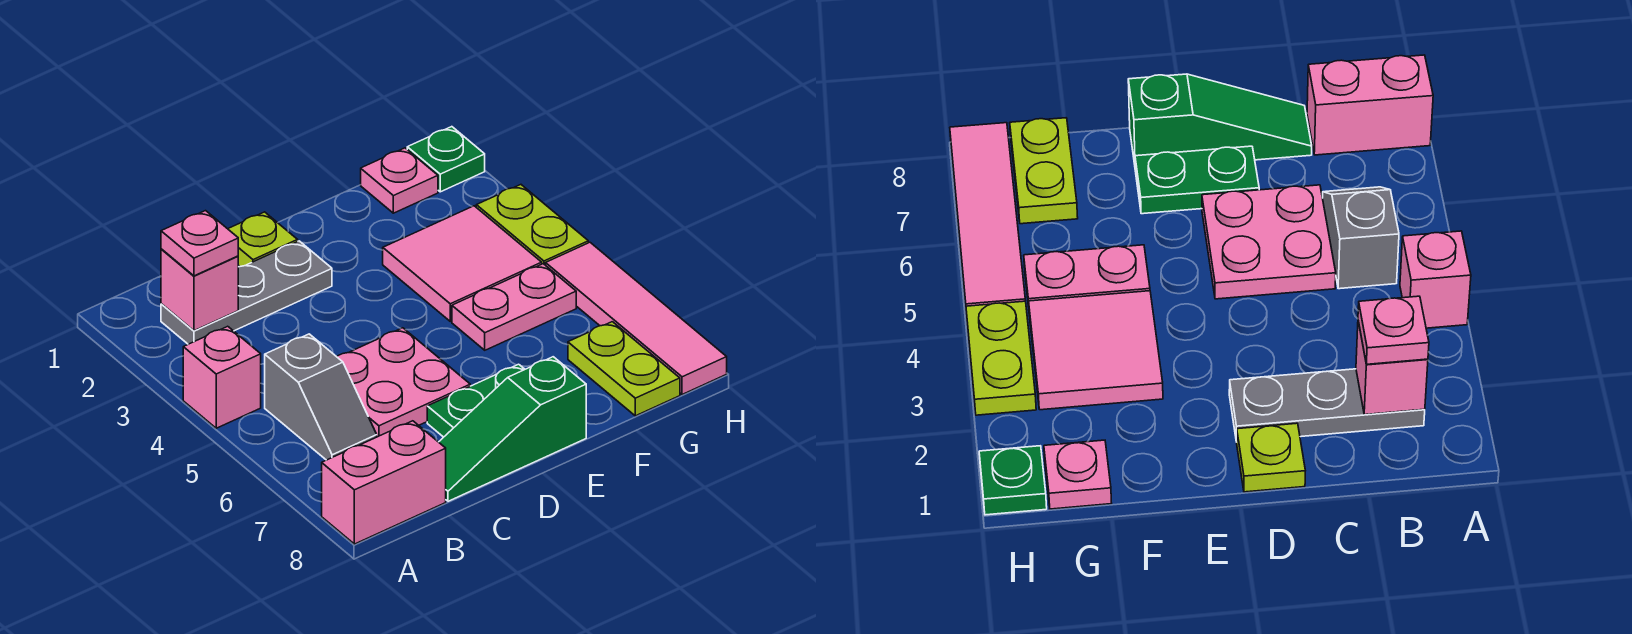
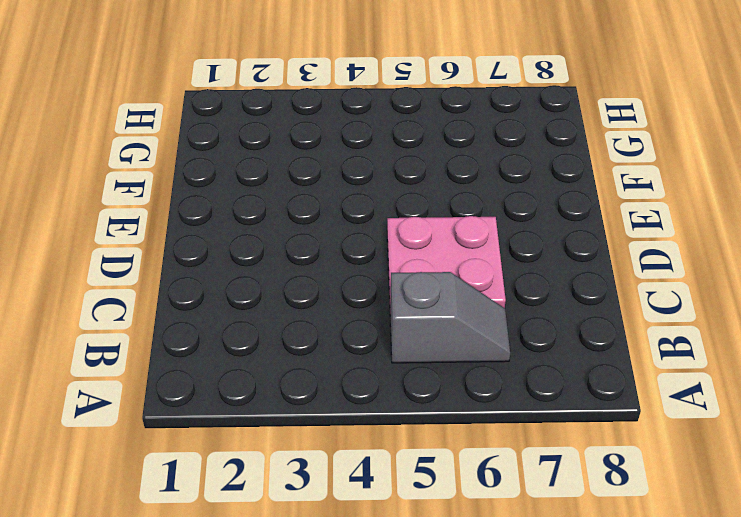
none -> pink brick A4 level 1
none -> pink brick A8:B8 level 1
none -> grey plate B2:D2 level 1

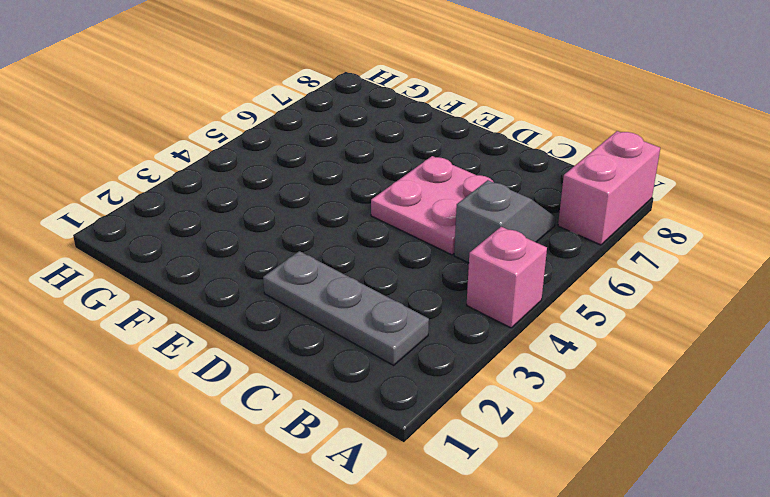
pink brick A7:A8 level 1 -> pink brick A8:B8 level 1
none -> green slope C8:E8 level 1 top E
none -> lime plate D1 level 1
none -> green plate D7:E7 level 1

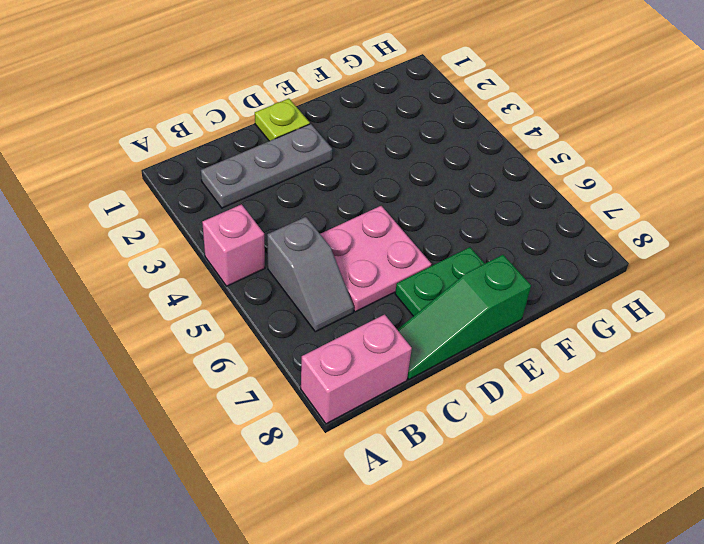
none -> pink tile F3:G4 level 1
none -> pink plate F5:G5 level 1
none -> pink plate G1 level 1

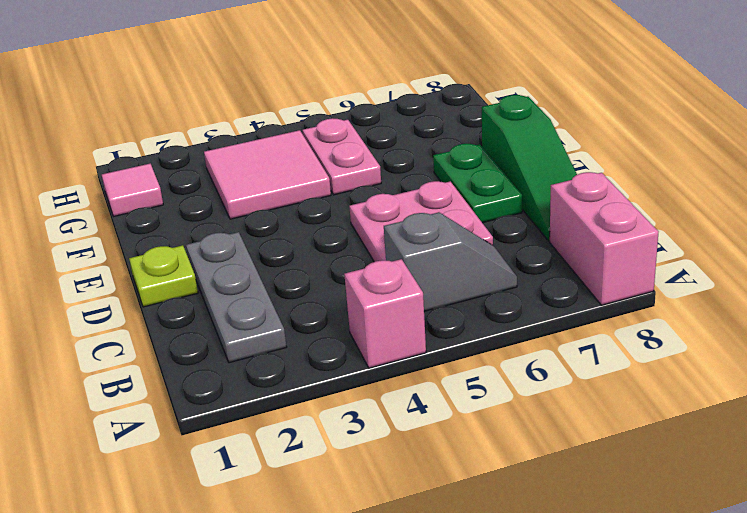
pink tile G1 level 1 -> pink plate G1 level 1
none -> lime plate G7:G8 level 1
none -> green plate H1 level 1
none -> lime plate H3:H4 level 1

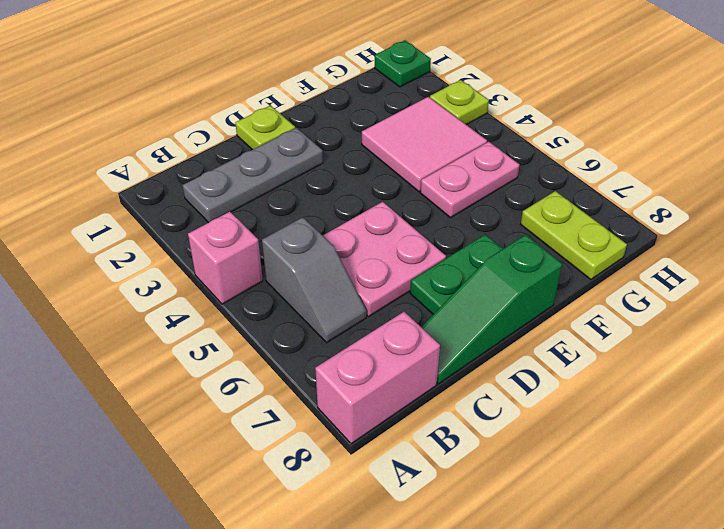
lime plate H3 level 1 -> lime plate H3:H4 level 1
none -> pink plate G1 level 1
none -> pink tile H5:H8 level 1
none -> pink brick B2 level 2

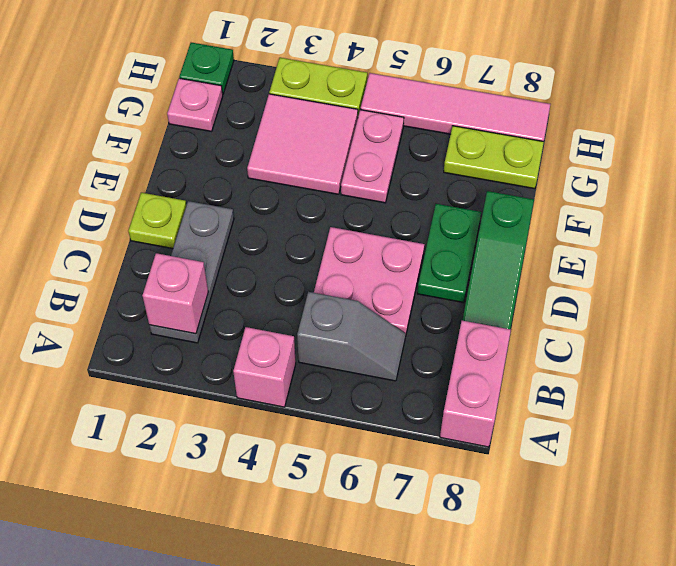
none -> pink plate B2 level 3

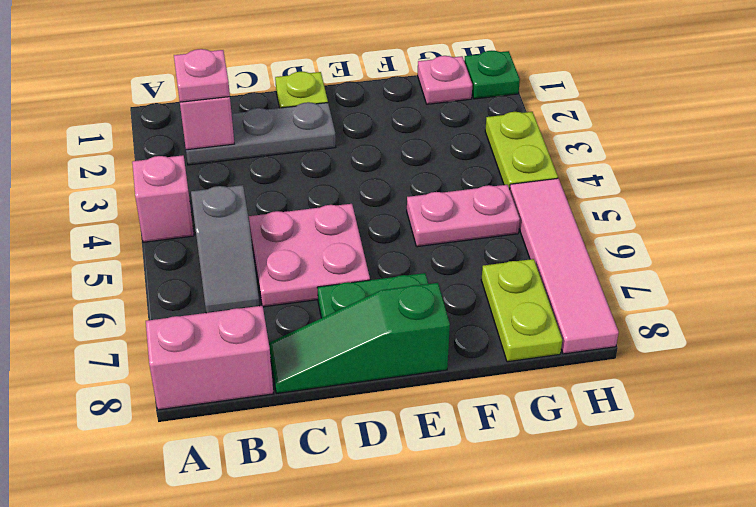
none -> pink tile F3:G4 level 1

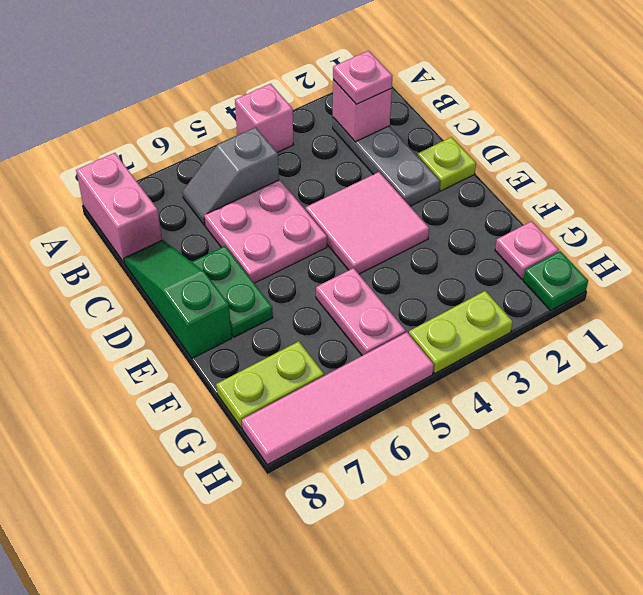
pink tile D3:E4 level 1 -> pink tile F3:G4 level 1

